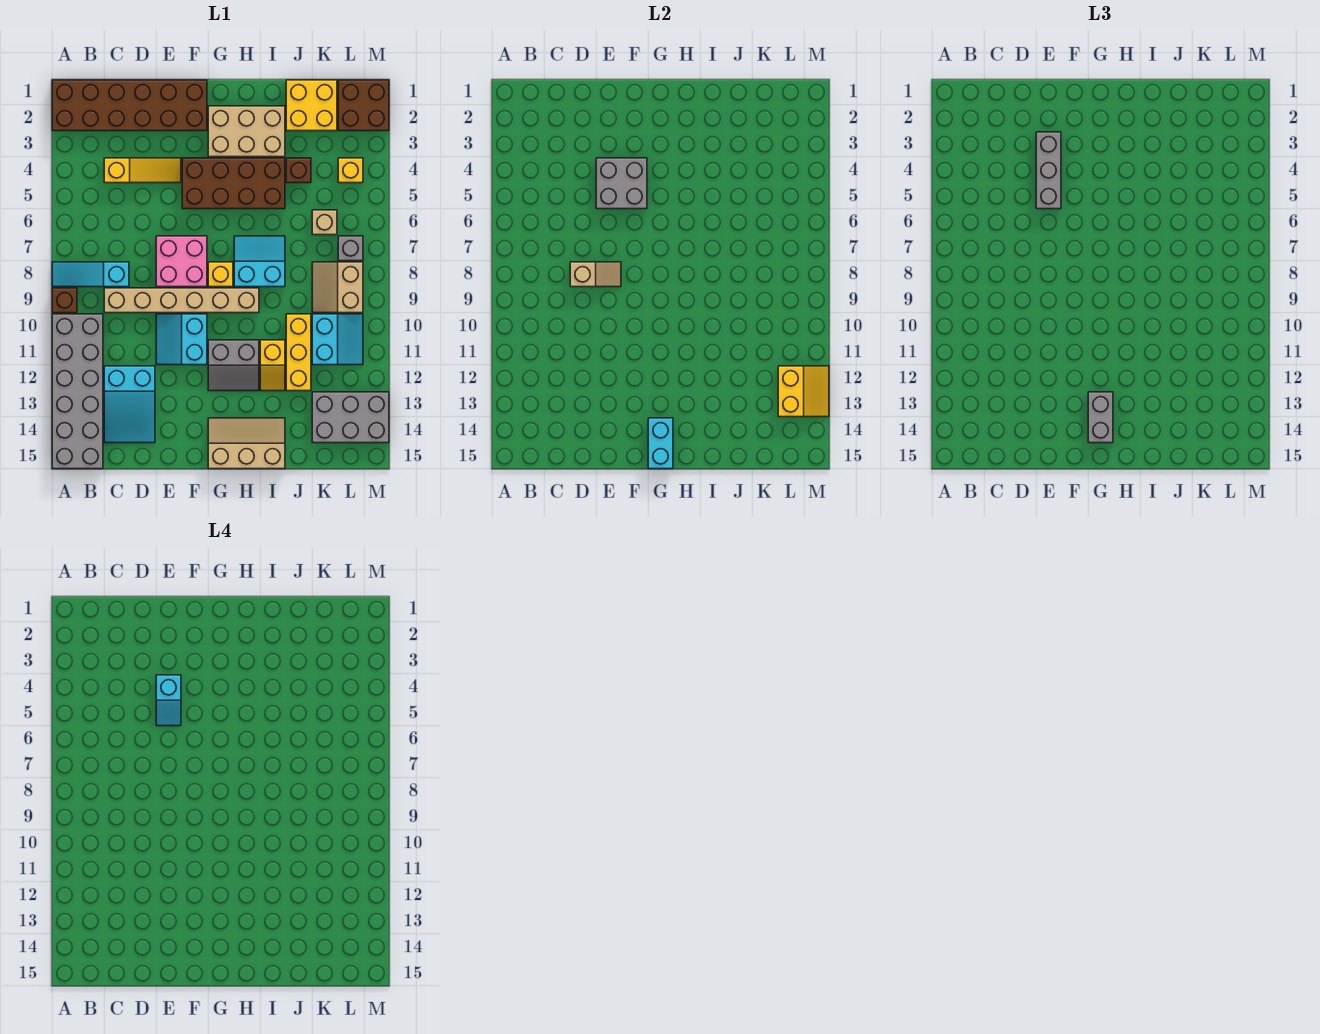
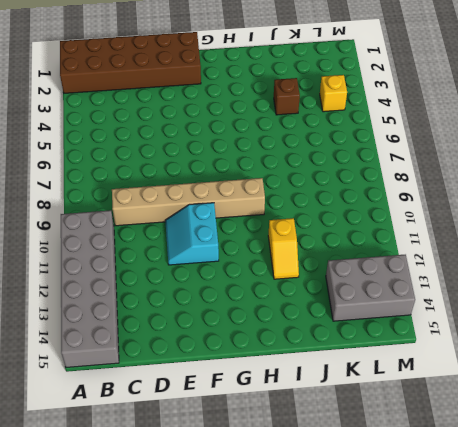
none -> cyan slope A8:C8 level 1 top C
none -> brown brick A9 level 1
none -> yellow slope C4:E4 level 1 top C
none -> cyan slope C12:D14 level 1 top 12

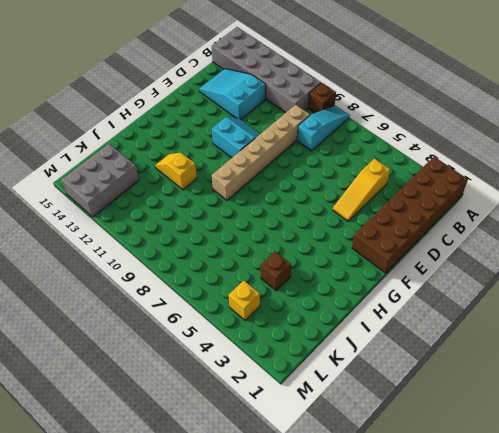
none -> pink brick E7:F8 level 1
none -> brown brick F4:I5 level 1
none -> tan brick G2:I3 level 1
none -> yellow brick G8 level 1

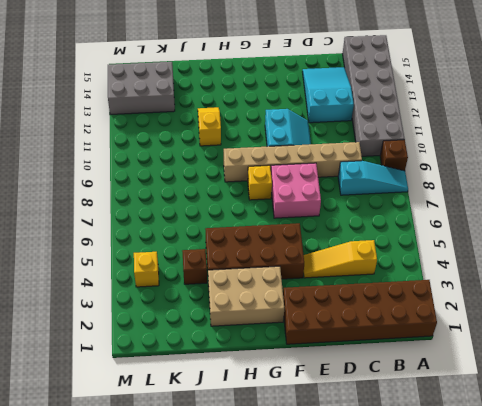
none -> grey slope G11:H12 level 1 top 11
none -> tan slope G14:I15 level 1 top 15
none -> cyan slope H7:I8 level 1 top 8
none -> yellow brick J1:K2 level 1

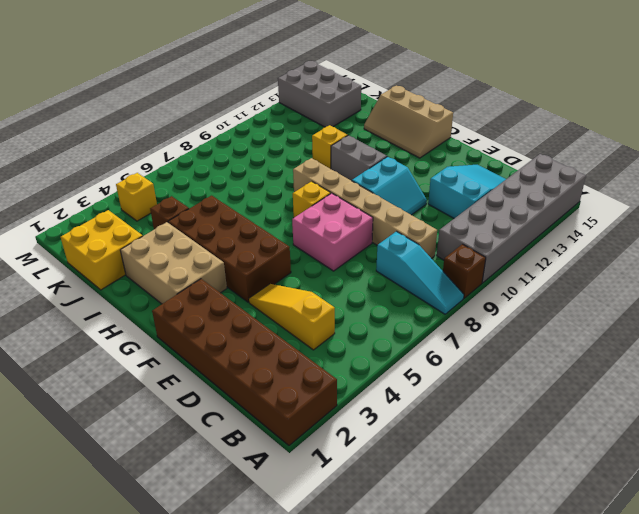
none -> cyan slope H7:I8 level 1 top 8
none -> yellow brick J10:J12 level 1
none -> tan brick K6 level 1
none -> tan slope K8:L9 level 1 top L

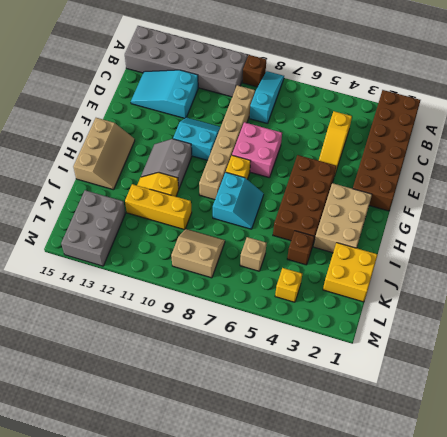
none -> cyan slope K10:L11 level 1 top K
none -> brown brick L1:M2 level 1
none -> grey brick L7 level 1
none -> tan slope D8:E8 level 2 top D

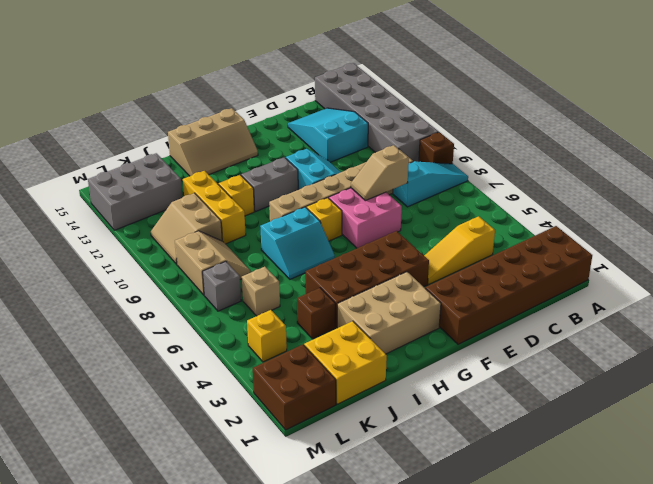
tan slope K10:L11 level 1 top K -> cyan slope K10:L11 level 1 top K
none -> grey brick E4:F5 level 2
none -> cyan brick G14:G15 level 2
none -> yellow slope L12:M13 level 2 top L
none -> grey brick E3:E5 level 3

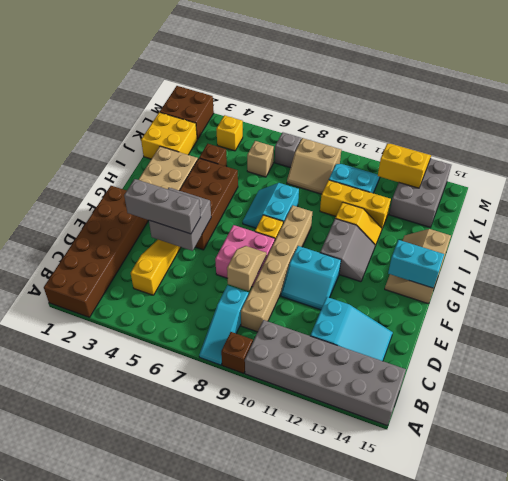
none -> grey brick G13:G14 level 3
none -> cyan slope E4:E5 level 4 top 4

